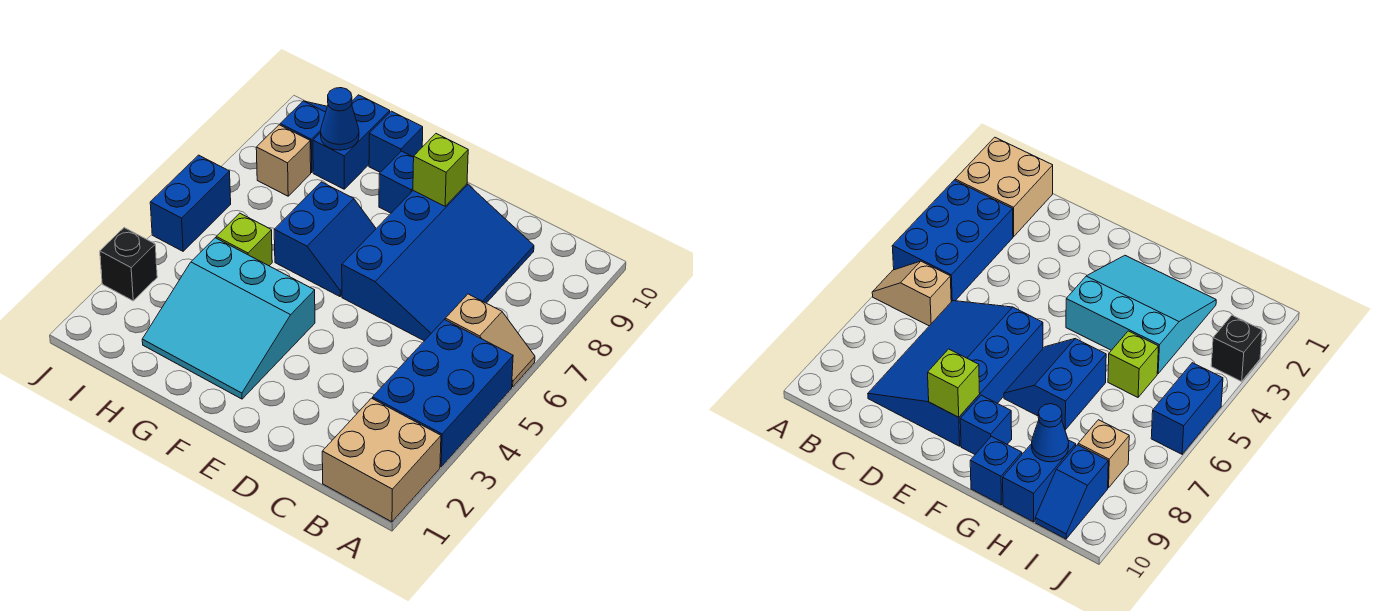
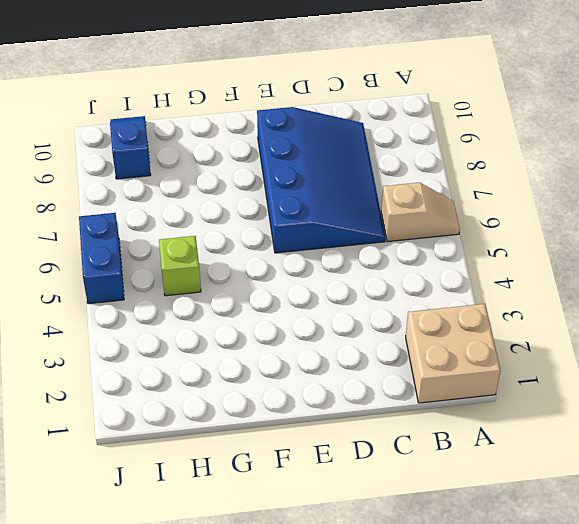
none -> blue brick A3:B5 level 1
none -> cyan slope F2:H4 level 1 top 4
none -> blue slope F6:G7 level 1 top G

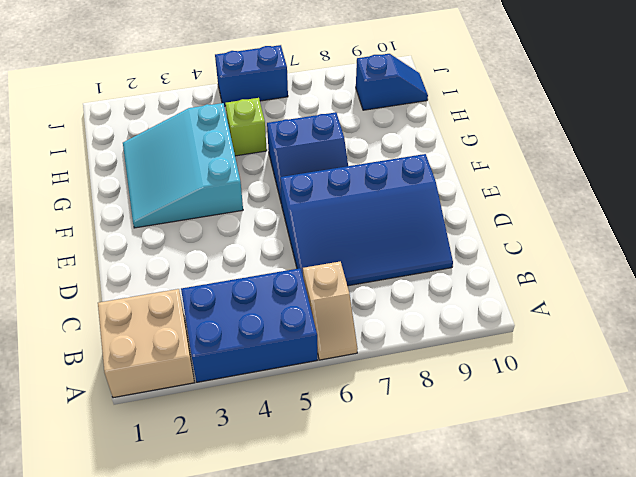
none -> blue brick F9 level 1
none -> blue brick G10 level 1
none -> blue brick H9:H10 level 1

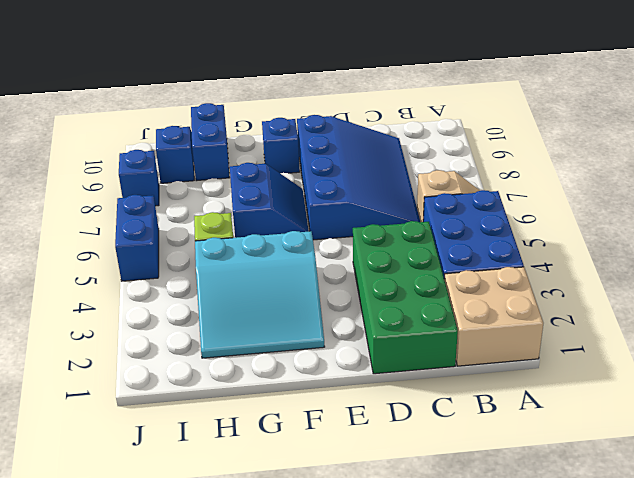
green brick C1:D4 level 1 -> none
blue brick J8 level 1 -> blue brick G10 level 1
none -> tan brick I8 level 1
none -> black brick J3 level 1
none -> lime brick E9 level 2

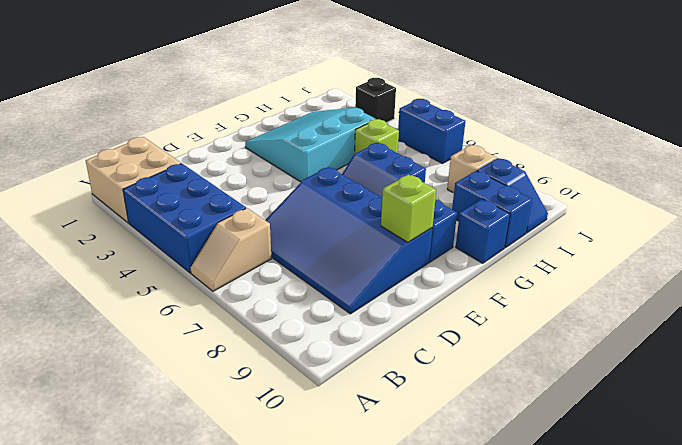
none -> blue cone H9 level 2

